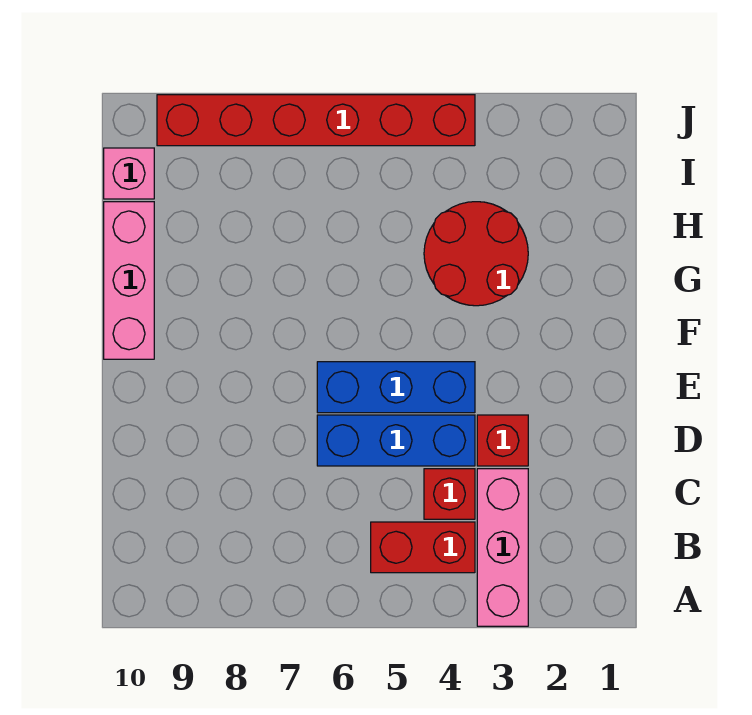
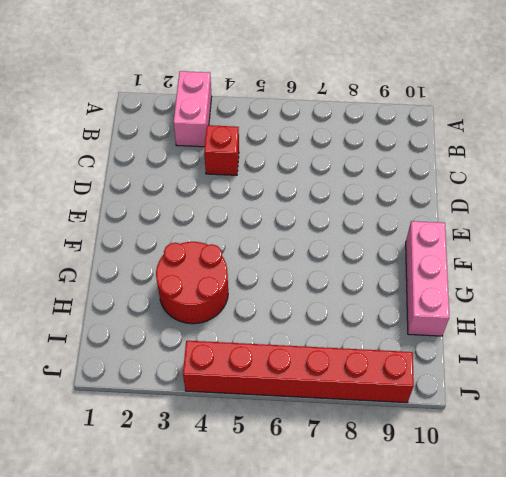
pink brick A3:B3 level 1 -> pink brick A3:C3 level 1
none -> red brick B4:B5 level 1
none -> red brick D3 level 1

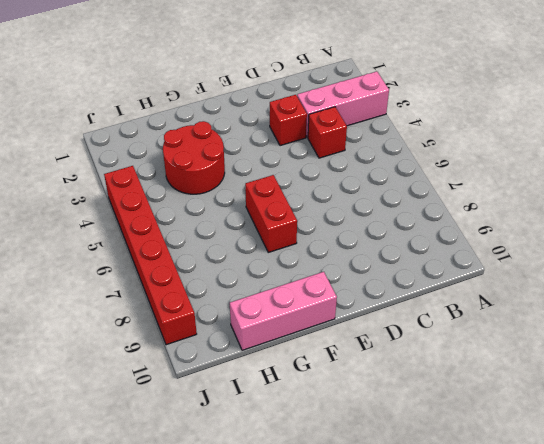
red brick F6:F7 level 1 -> red brick B4:B5 level 1
none -> blue brick D4:D6 level 1
none -> blue brick E4:E6 level 1

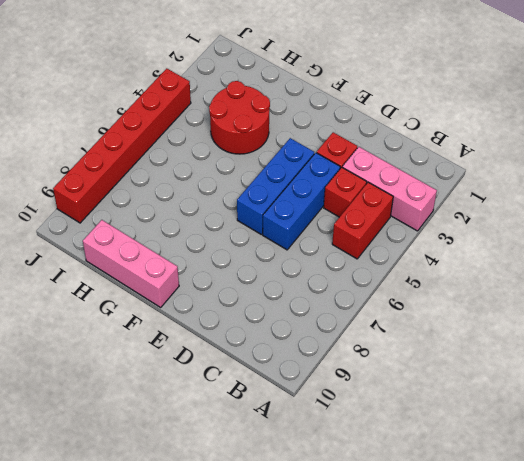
none -> pink brick I10 level 1

